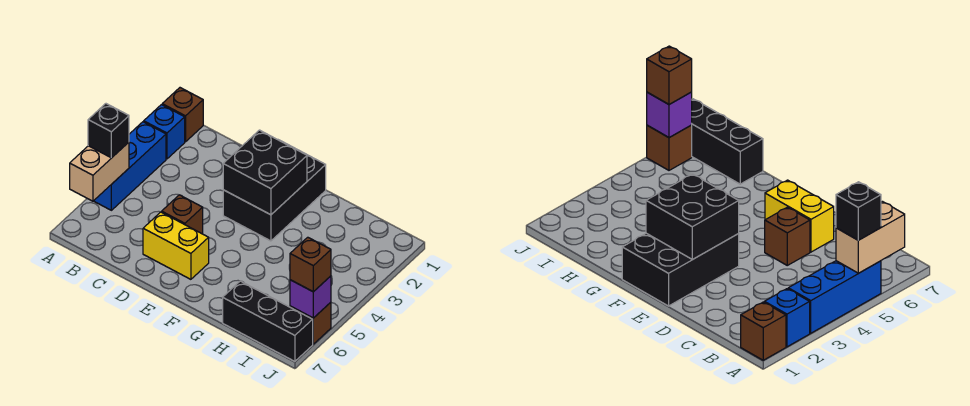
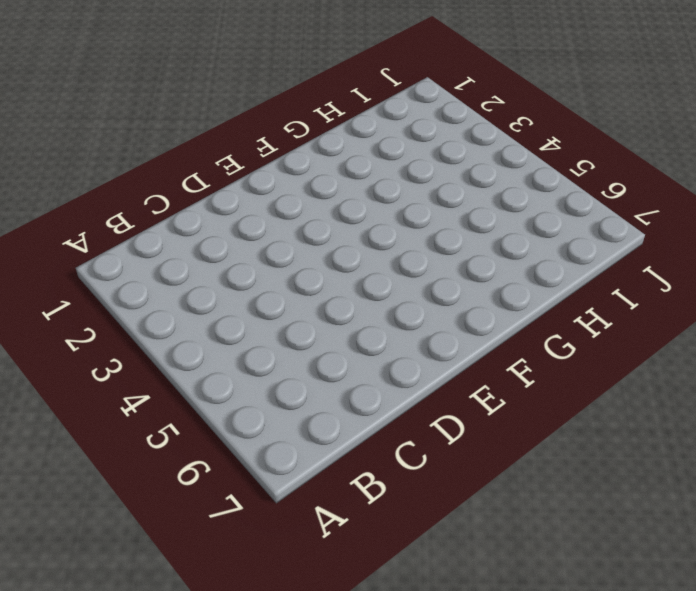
none -> brown brick A1 level 1
none -> blue brick A2 level 1
none -> blue brick A3:A5 level 1

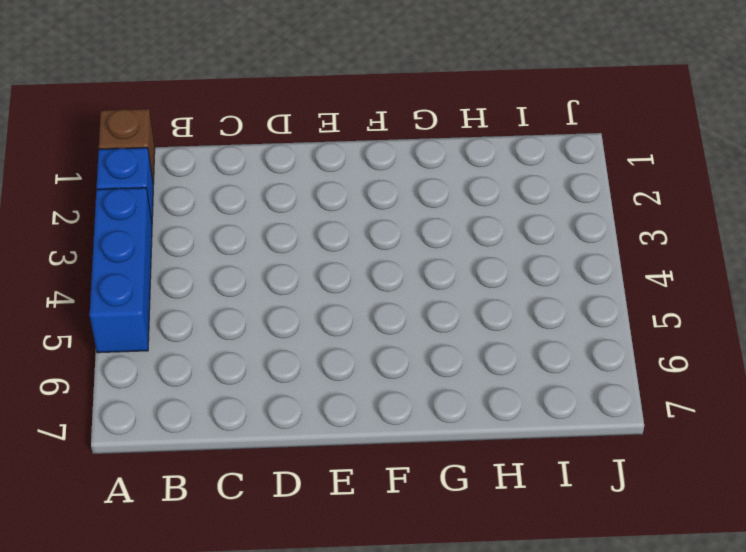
none -> brown brick D5 level 1
none -> yellow brick D6:E6 level 1
none -> black brick E1:F3 level 1

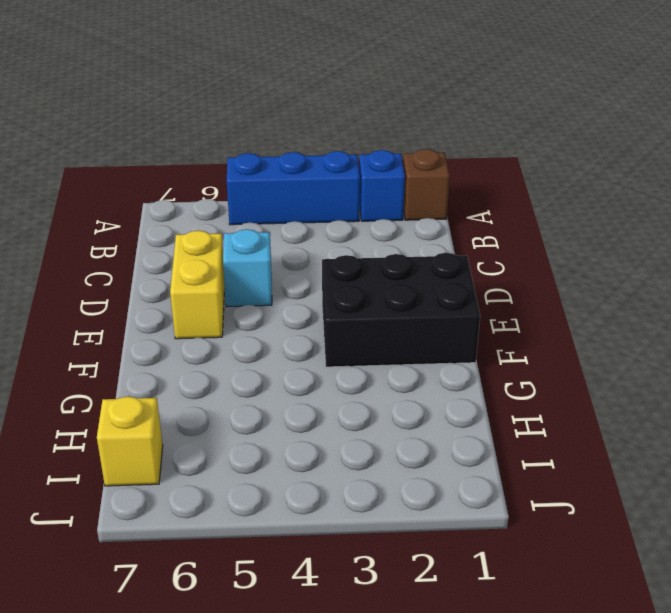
cyan brick D5 level 1 -> brown brick D5 level 1
yellow brick I7 level 1 -> black brick H7:J7 level 1
none -> brown brick J6 level 1
none -> tan brick A5:A6 level 2
none -> black brick E2:F3 level 2

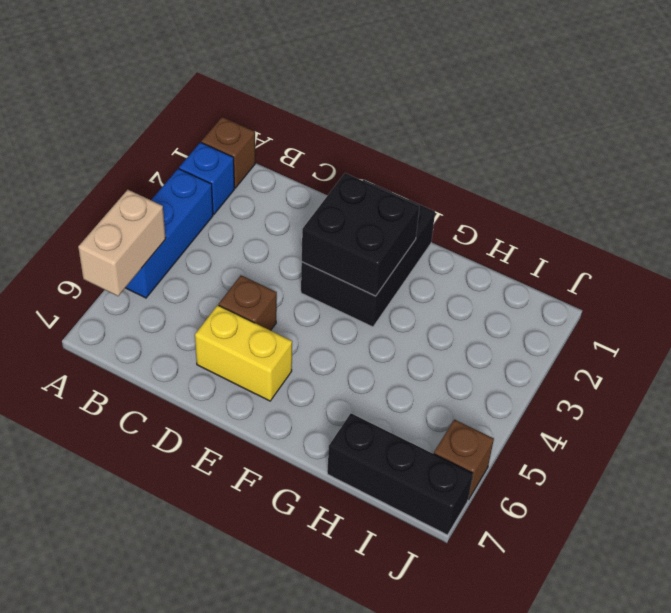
none -> purple brick J6 level 2
none -> black brick A5 level 3
none -> brown brick J6 level 3

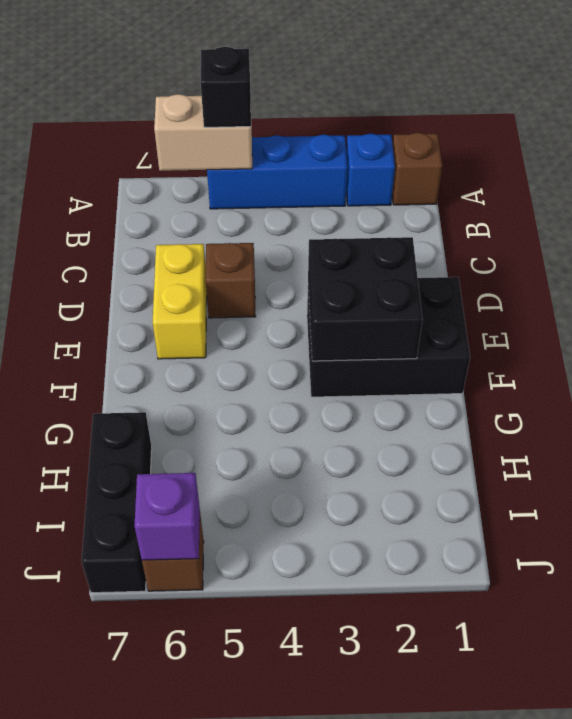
none -> brown brick J6 level 3

